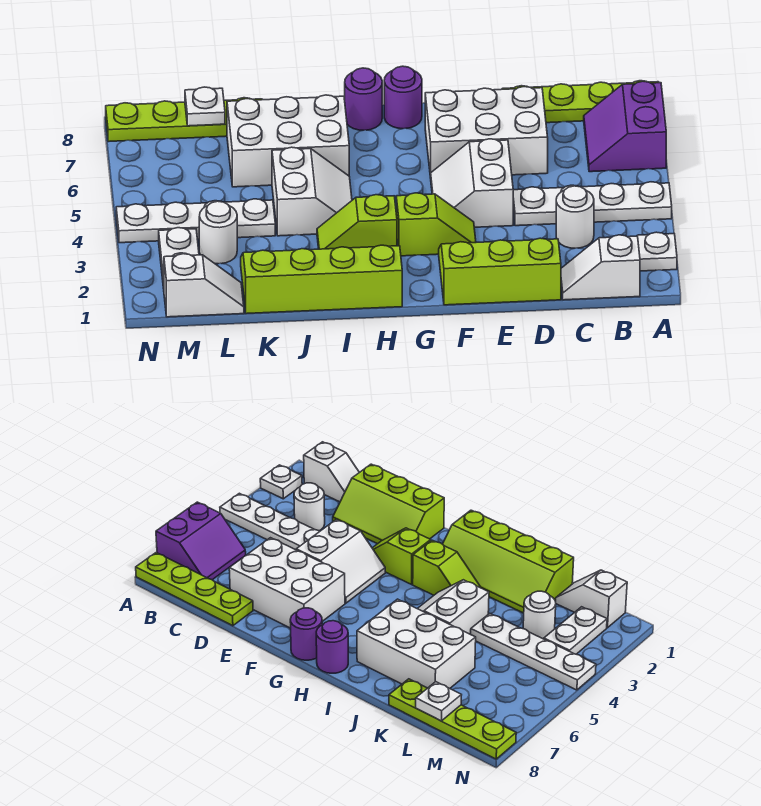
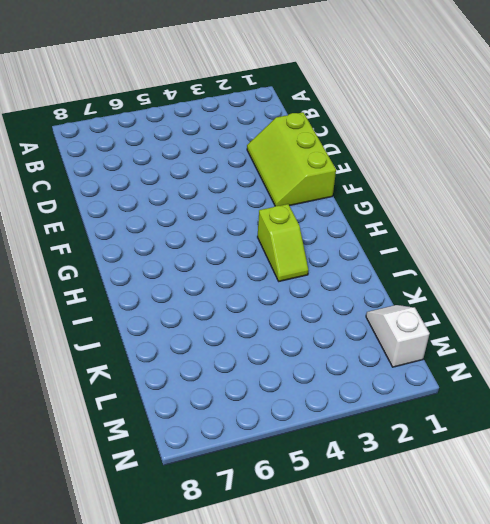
none -> white plate A2 level 1
none -> white plate A4:D4 level 1
none -> purple slope A6:B7 level 1 top A

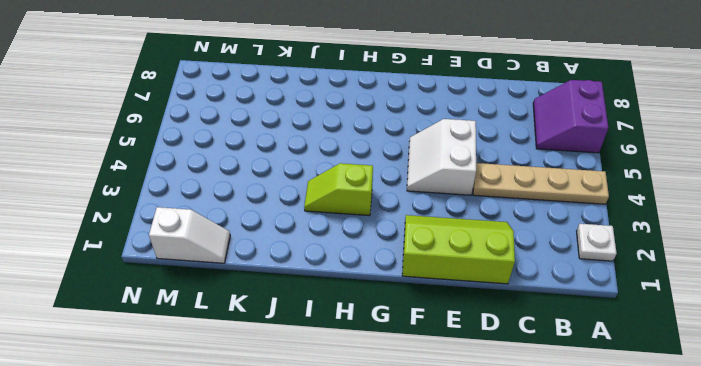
tan plate A4:D4 level 1 -> white plate A4:D4 level 1
none -> lime plate A8:D8 level 1
none -> white slope B1:C1 level 1 top B
none -> white round brick C3 level 1

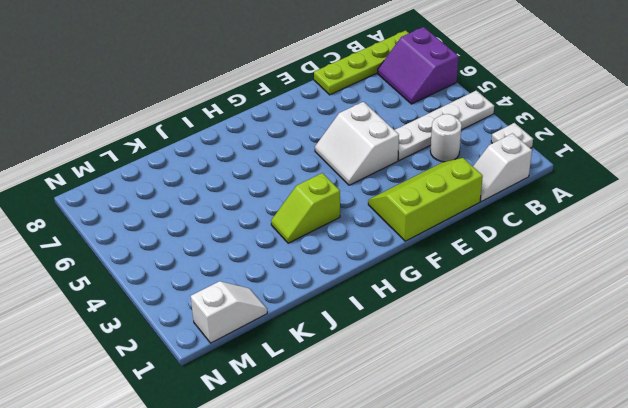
none -> white brick D6:F7 level 1
none -> lime slope F3:G3 level 1 top G
none -> purple round brick G8 level 1

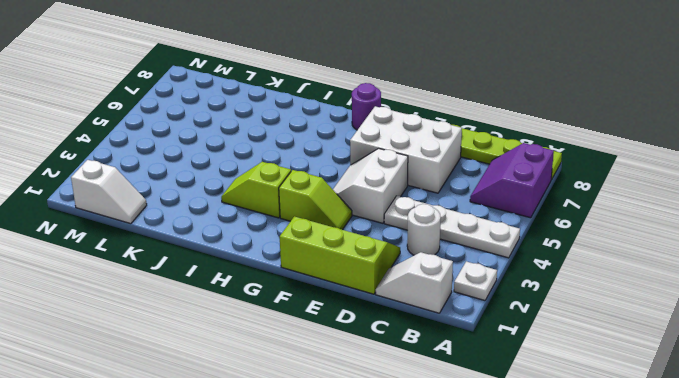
none -> lime slope H1:K2 level 1 top 1
none -> purple round brick H8 level 1
none -> white slope I4:J5 level 1 top J

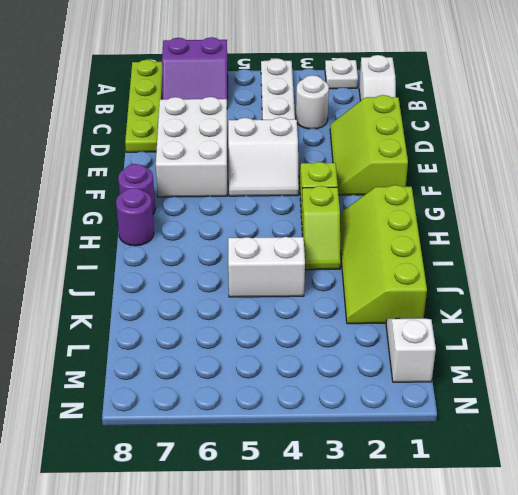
none -> white brick I6:K7 level 1
none -> white plate K4:N4 level 1
none -> lime plate K8:N8 level 1

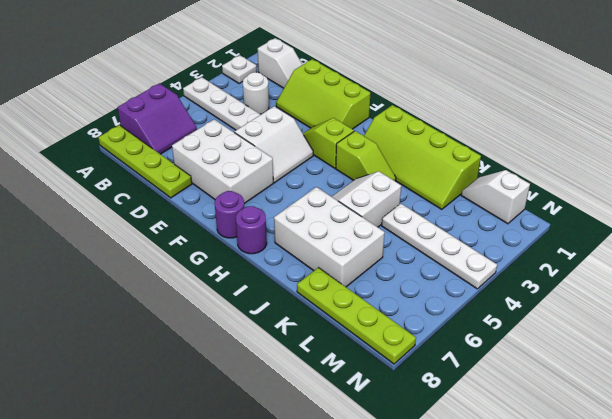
none -> white round brick L3 level 1
none -> white plate M2:M3 level 1
none -> white plate L8 level 2

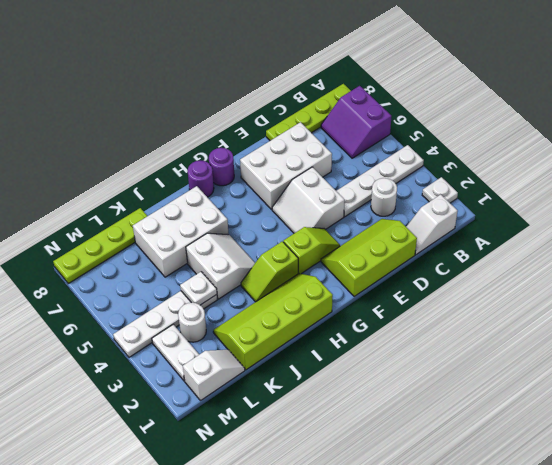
white plate K4 level 2 -> white plate L8 level 2

